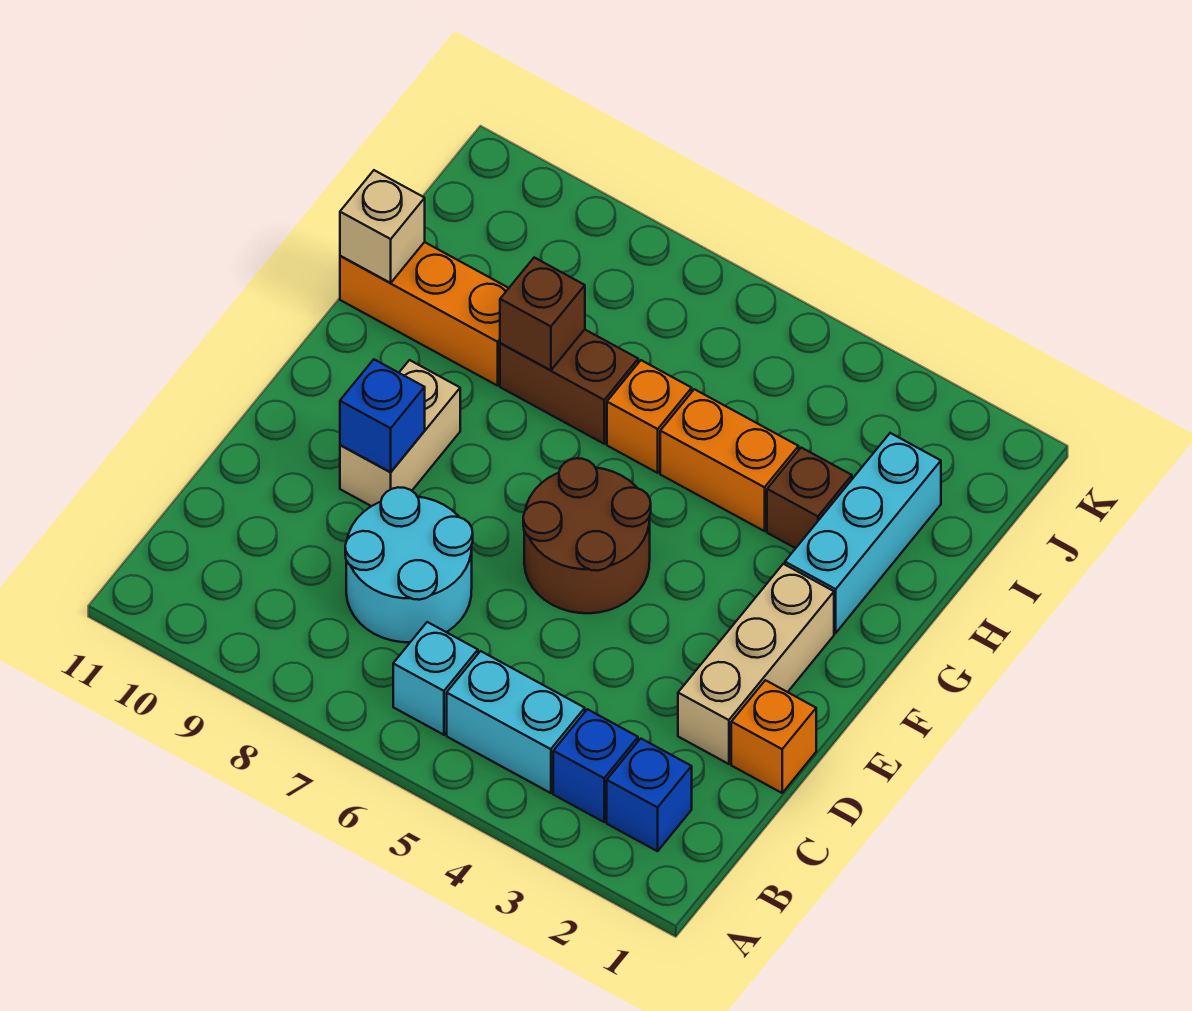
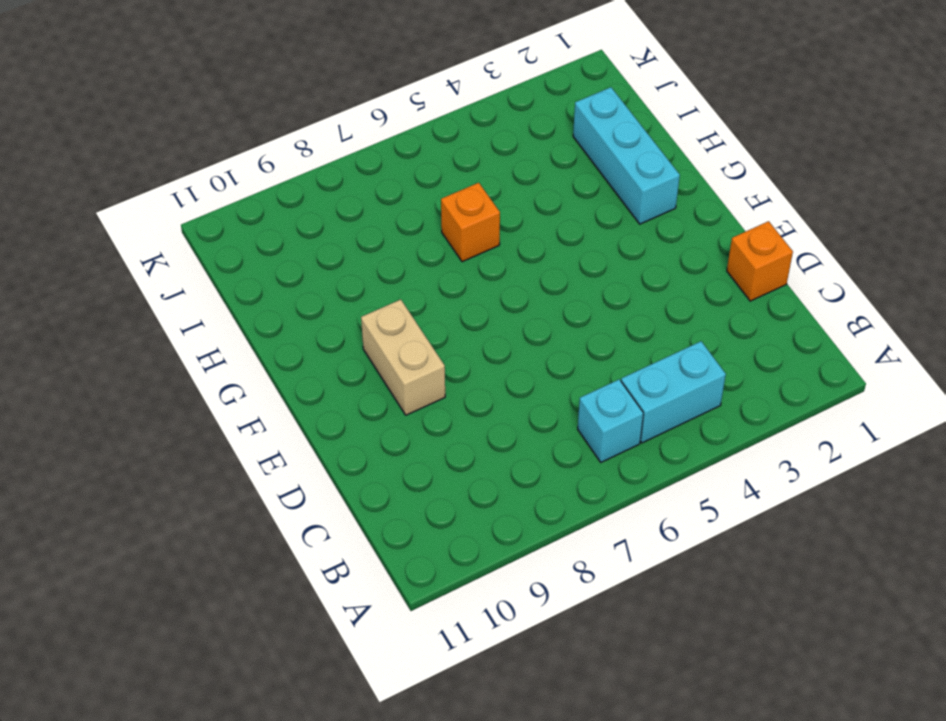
none -> blue brick B2 level 1
none -> blue brick B3 level 1
none -> cyan round brick C7:D8 level 1

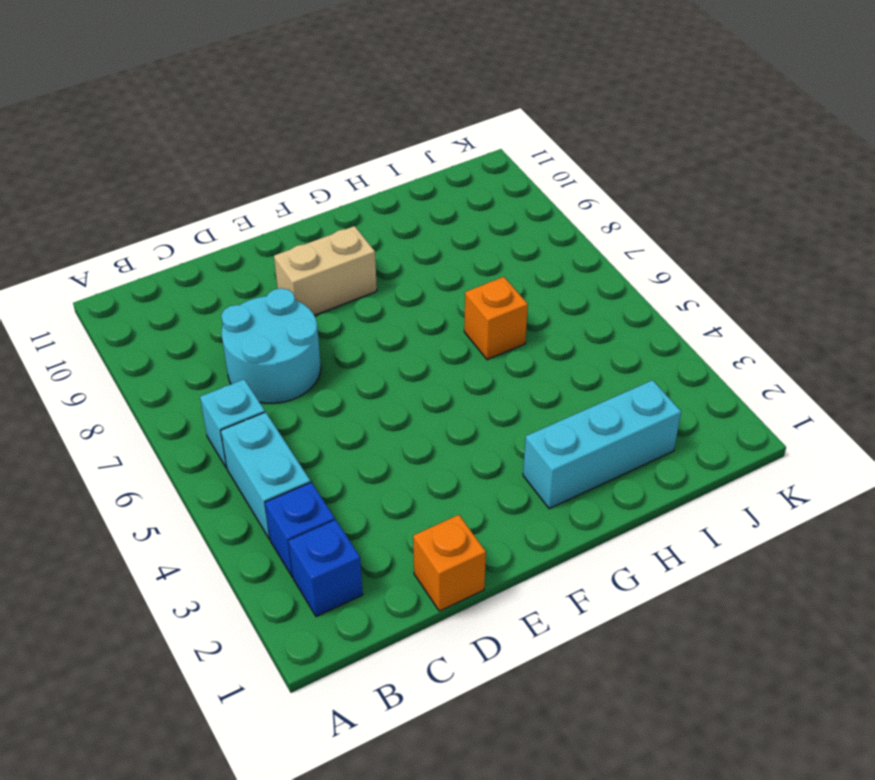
none -> tan brick D2:F2 level 1
none -> brown round brick E5:F6 level 1
none -> brown brick H3 level 1

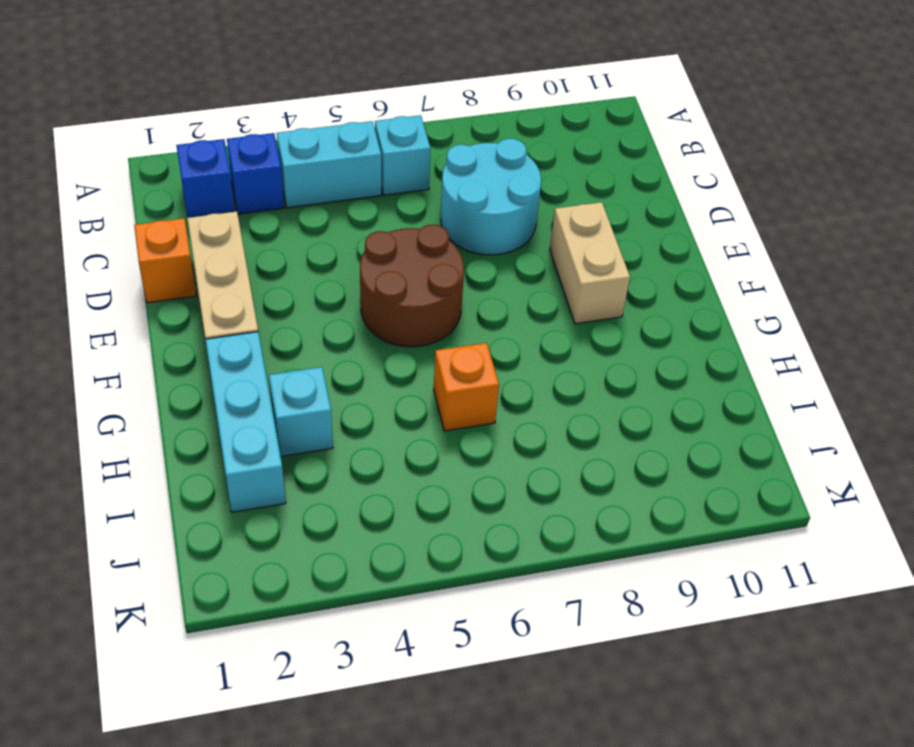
cyan brick H3 level 1 -> brown brick H3 level 1
none -> orange brick H4:H5 level 1
none -> brown brick H7:H8 level 1
none -> orange brick H9:H11 level 1

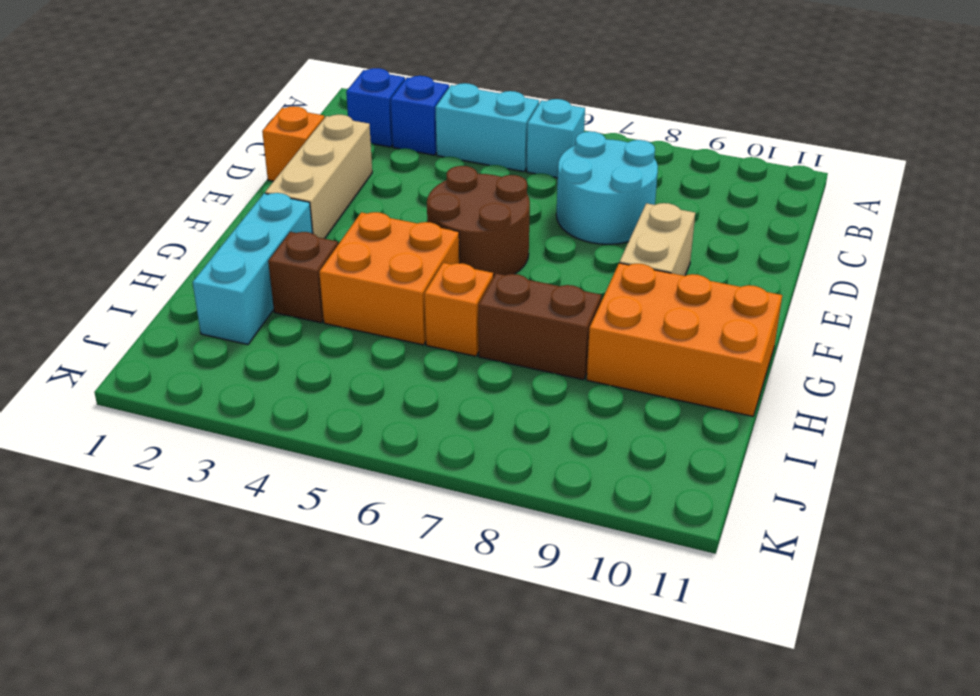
orange brick G4:H5 level 1 -> orange brick H4:H5 level 1
orange brick G9:H11 level 1 -> orange brick H9:H11 level 1
none -> blue brick E9 level 2
none -> brown brick H8 level 2
none -> tan brick H11 level 2

